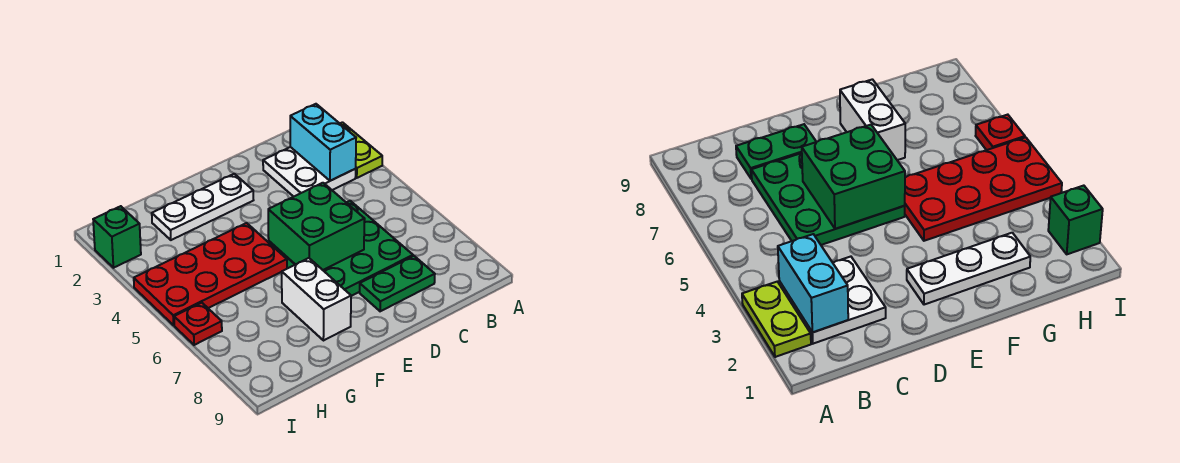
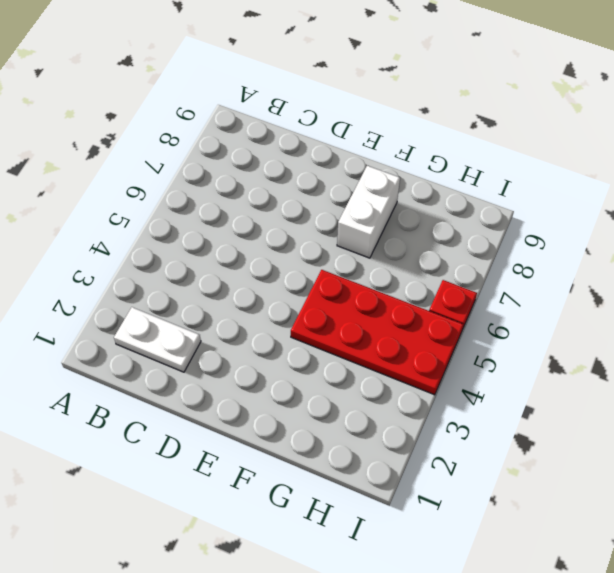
white plate B2:C2 level 1 -> white plate B2:C3 level 1
none -> lime plate A2:A3 level 1
none -> green plate C5:E7 level 1

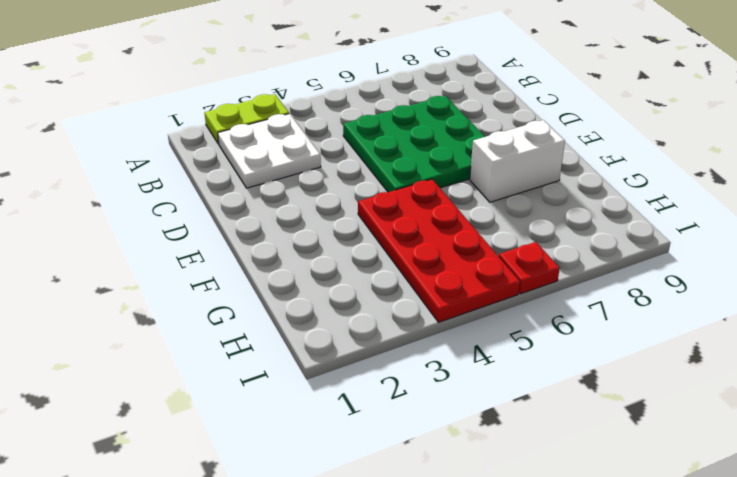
none -> green plate C8:D8 level 1
none -> white plate E2:G2 level 1

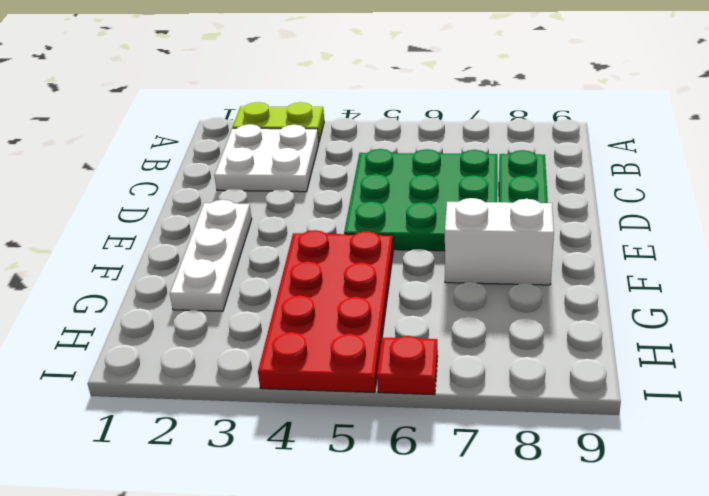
none -> green brick I2 level 1
none -> cyan brick B2:B3 level 2

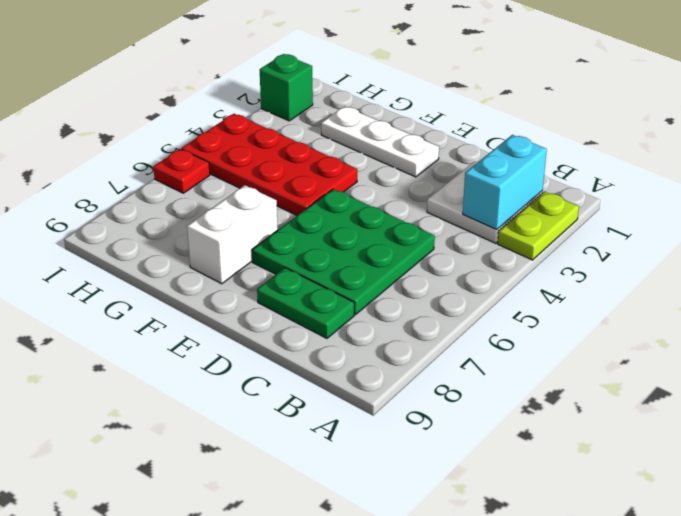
none -> green brick D5:E6 level 2

